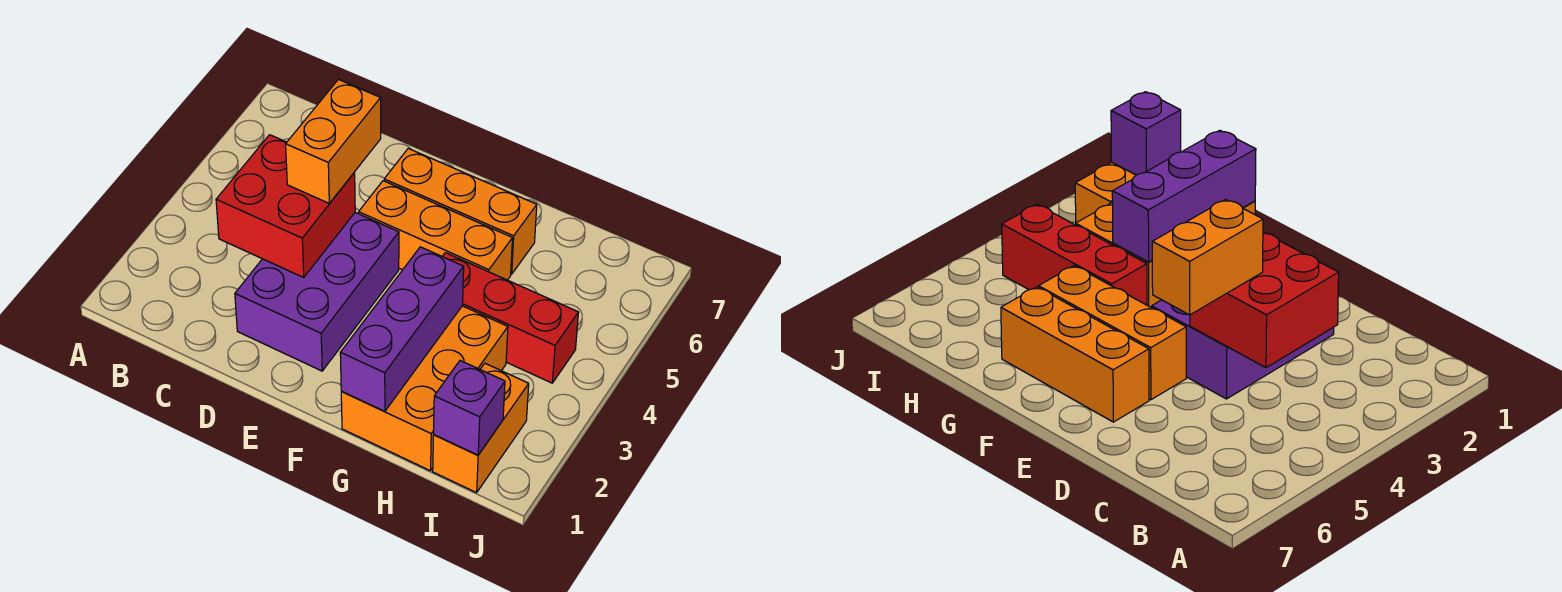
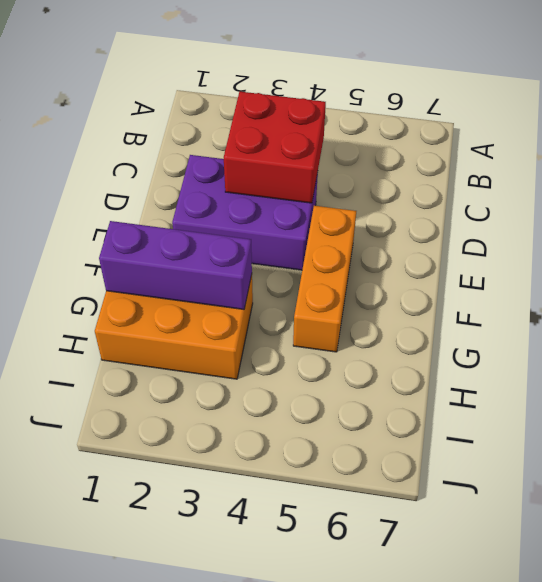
none -> orange brick E6:G6 level 1
none -> red brick G4:I4 level 1

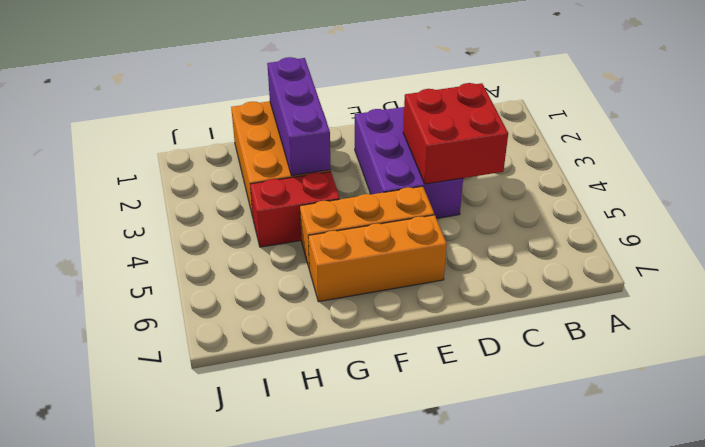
red brick G4:H4 level 1 -> red brick G4:I4 level 1
none -> orange brick I1:I2 level 1
none -> purple brick I1 level 2

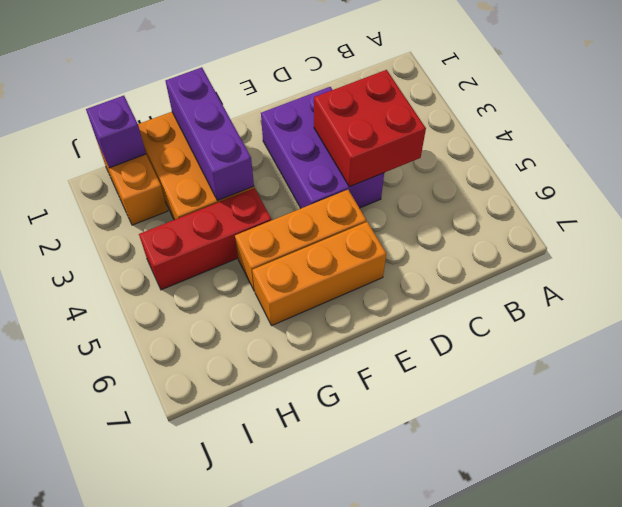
none -> orange brick D4:D5 level 3

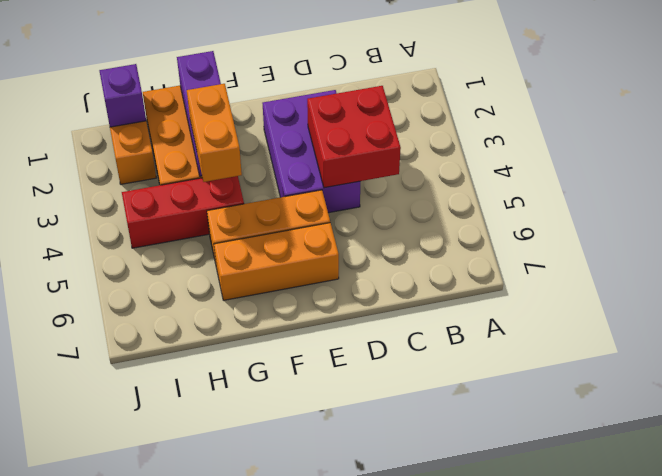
orange brick G3:G4 level 3 -> orange brick D4:D5 level 3

